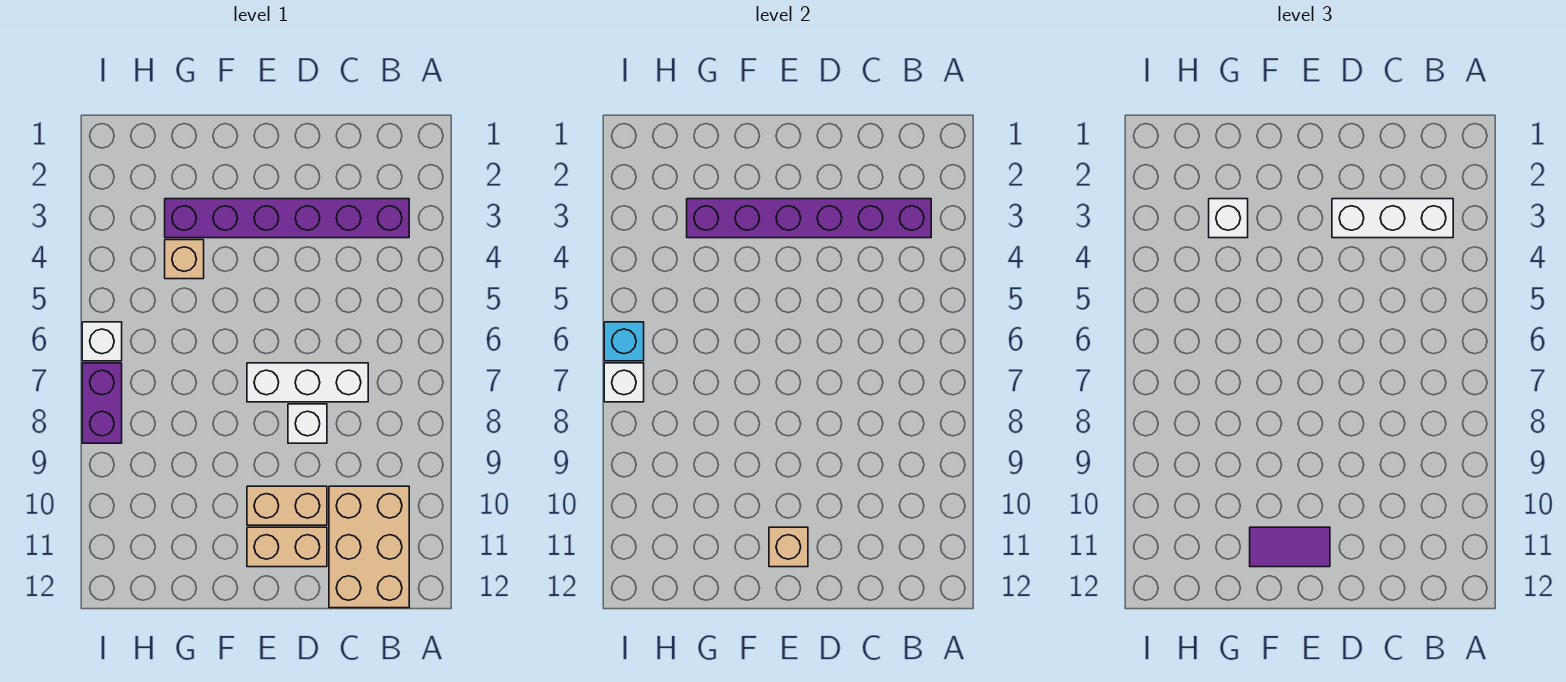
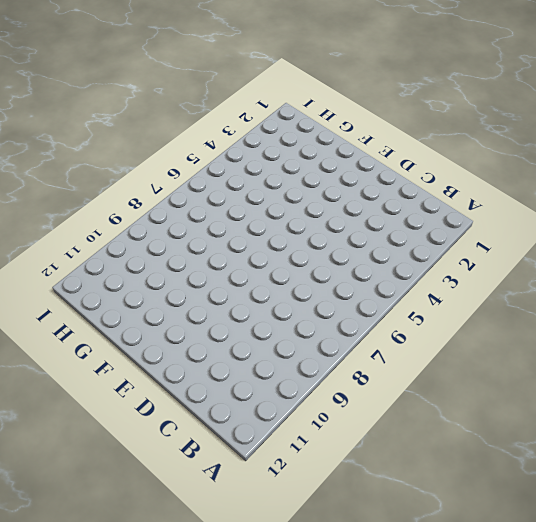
none -> purple brick B3:G3 level 1
none -> tan brick B10:C12 level 1
none -> white brick C7:E7 level 1

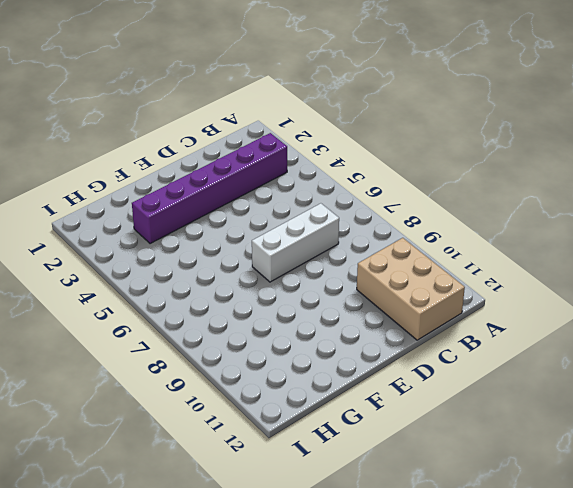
none -> white brick D8 level 1
none -> tan brick D10:E10 level 1
none -> tan brick D11:E11 level 1

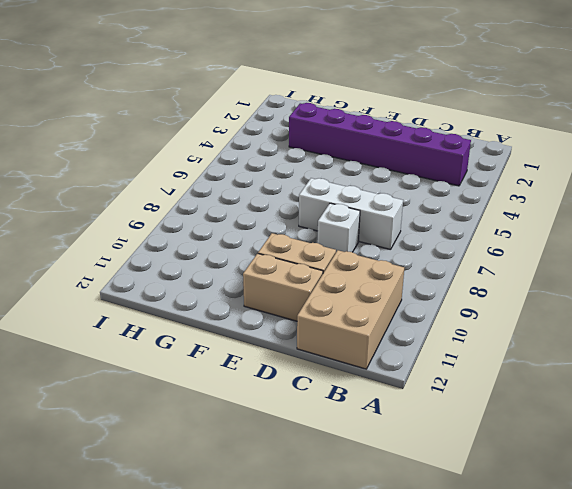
none -> tan brick G4 level 1
none -> white brick I6 level 1
none -> purple brick I7:I8 level 1

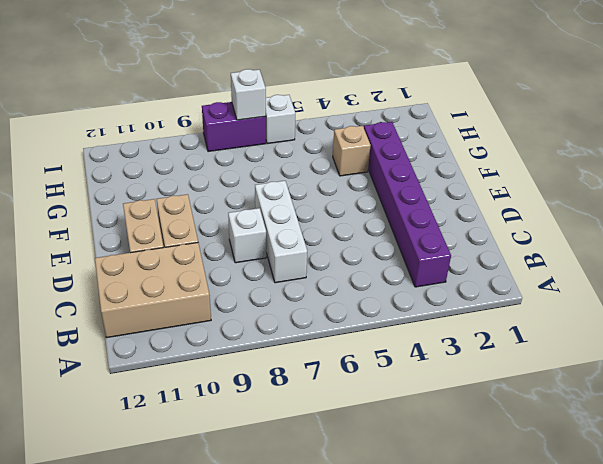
none -> purple brick B3:G3 level 2
none -> tan brick E11 level 2
none -> cyan brick I6 level 2

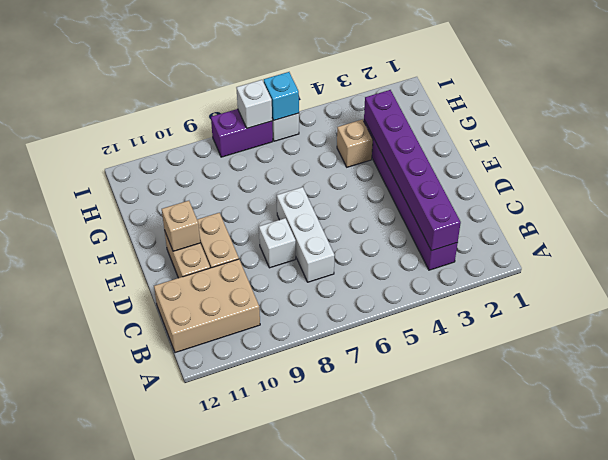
none -> white brick B3:D3 level 3
none -> purple tile E11:F11 level 3
none -> white brick G3 level 3

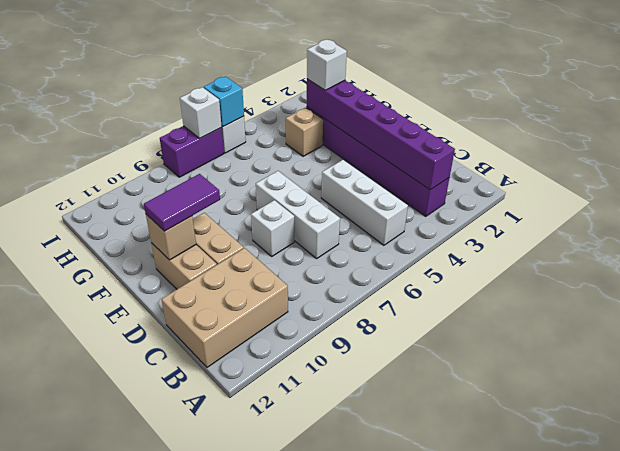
white brick B5:D5 level 1 -> white brick B3:D3 level 3
purple tile E10:E11 level 3 -> purple tile E11:F11 level 3

